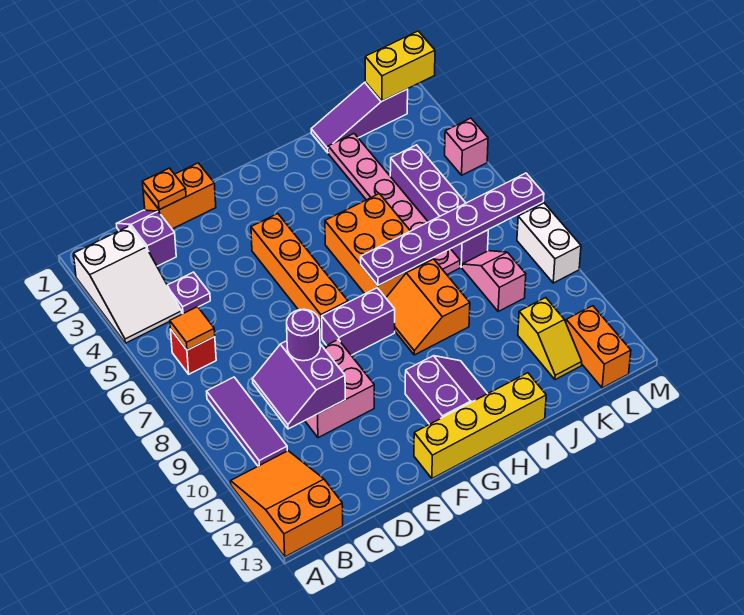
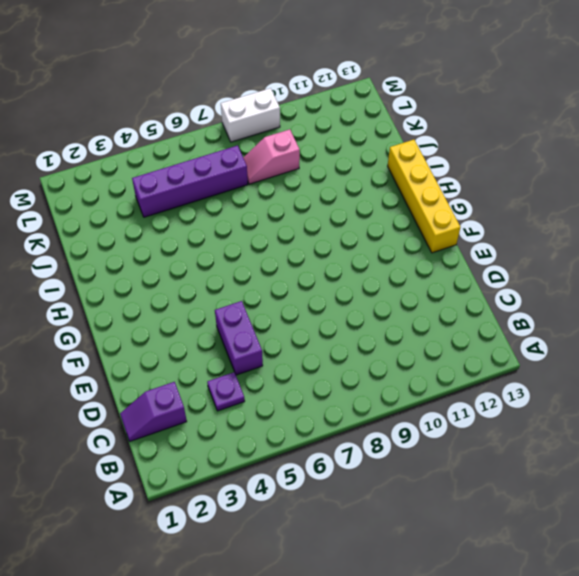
purple brick D5:E5 level 1 -> purple brick F8:G8 level 1
none -> white slope A2:B4 level 1 top 2
none -> orange slope A11:B13 level 1 top 13
none -> red brick B6 level 1

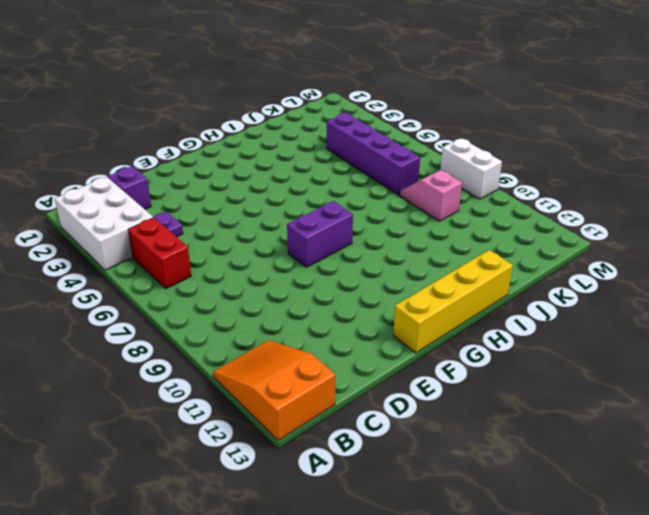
white brick A2:B4 level 1 -> white slope A2:B4 level 1 top 2
red brick B5:B6 level 1 -> red brick B6 level 1
none -> purple tile B8:B10 level 1
none -> orange brick D1:E1 level 1
none -> pink brick D9:E10 level 1

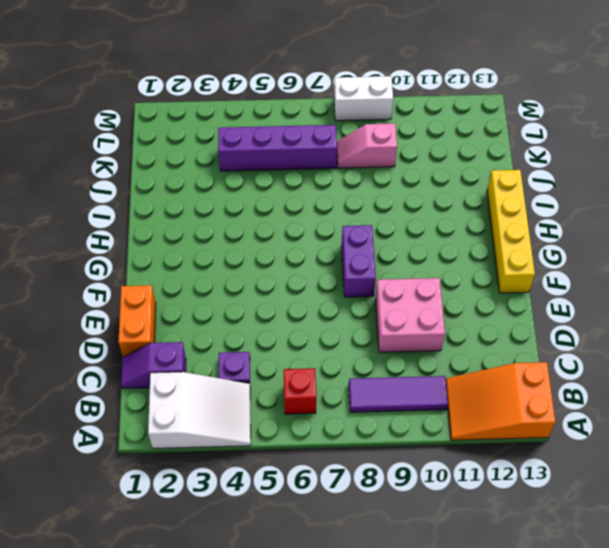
none -> orange brick F4:F7 level 1
none -> purple slope G11:H12 level 1 top G
none -> orange brick H5:I7 level 1

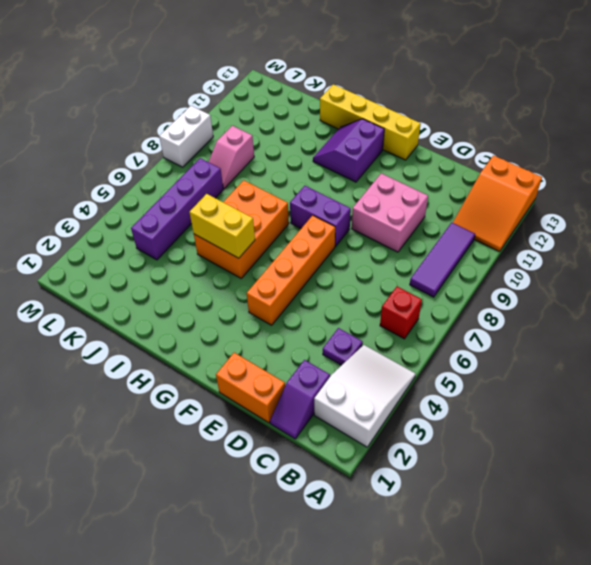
yellow brick H5:I5 level 2 -> yellow brick L1:M1 level 2
none -> orange slope H8:I9 level 1 top I
none -> purple slope J1:L1 level 1 top L
none -> pink plate J2:J7 level 1

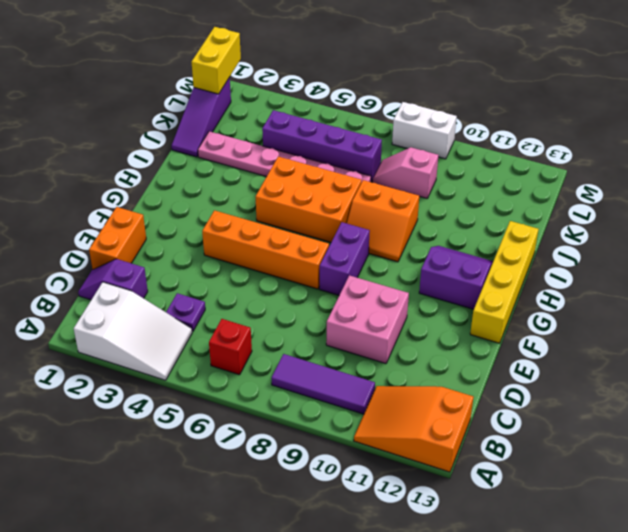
none -> yellow slope K11:K12 level 1 top 11
none -> orange brick L12:L13 level 1
none -> pink brick M4 level 1

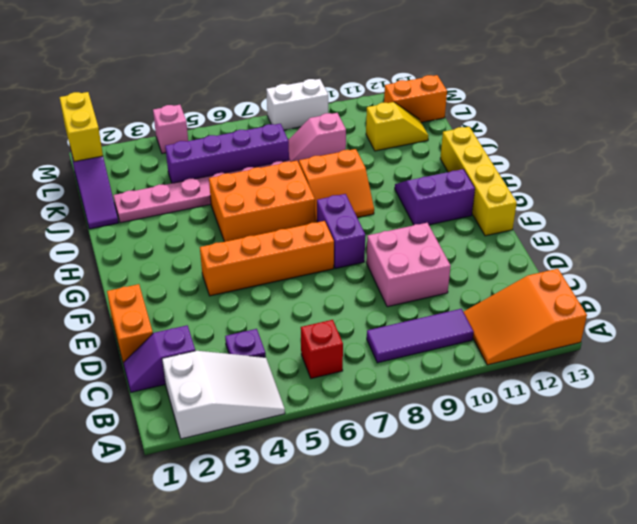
none -> orange tile B6 level 2
none -> purple slope C9:D10 level 2 top D
none -> orange plate D1 level 2

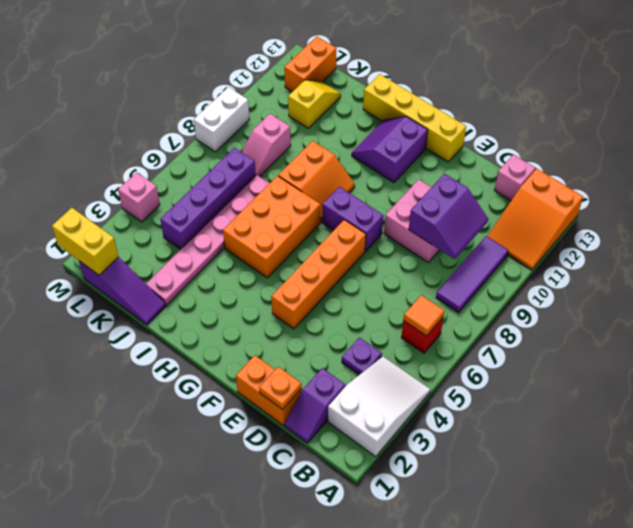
pink brick C13 level 1 -> none
none -> purple plate H7:M7 level 2
none -> purple round brick D9 level 3

